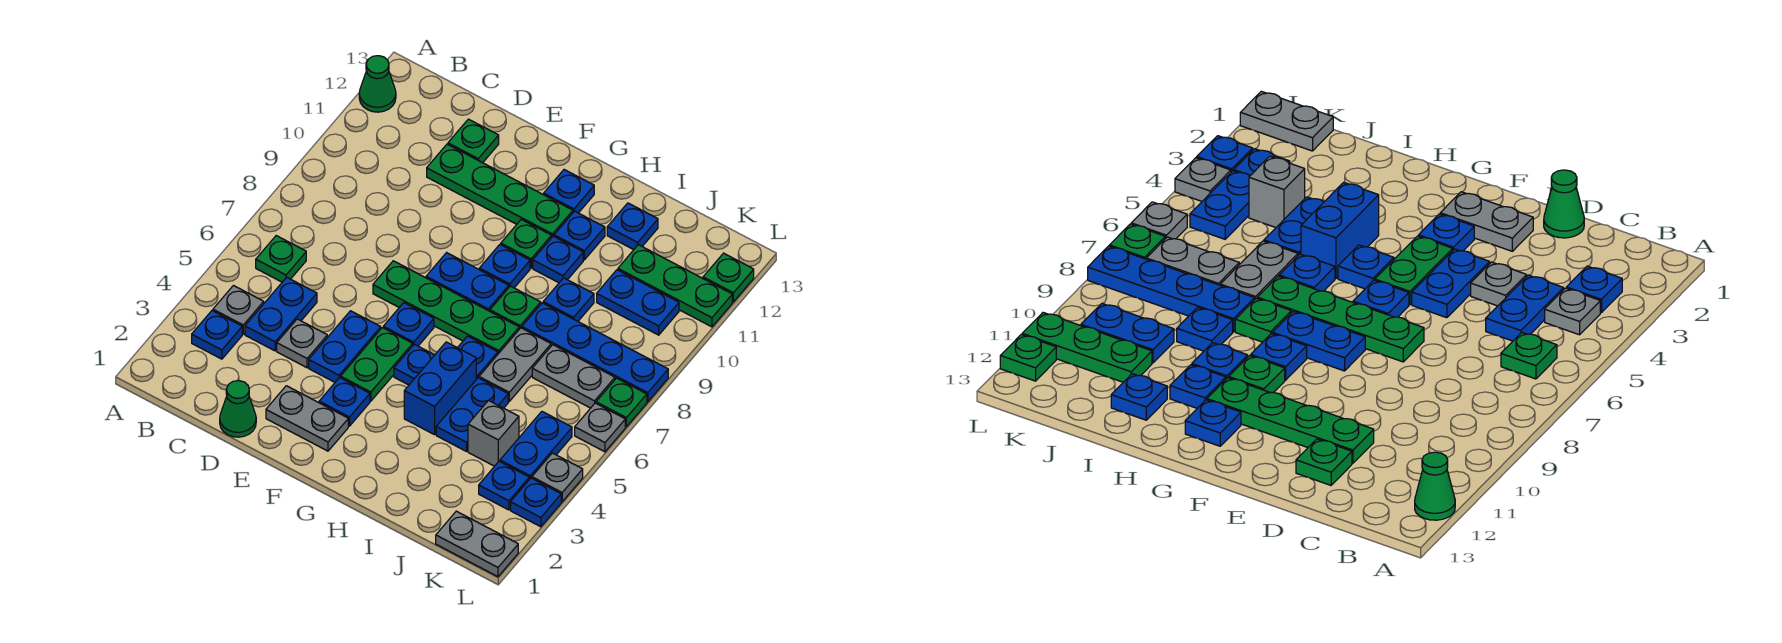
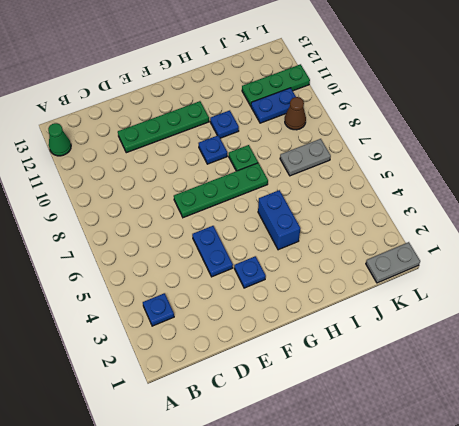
brown cone K9 level 1 -> none
none -> grey plate B4 level 1
none -> green plate B6 level 1
none -> blue plate C4:C5 level 1
none -> green cone D1 level 1

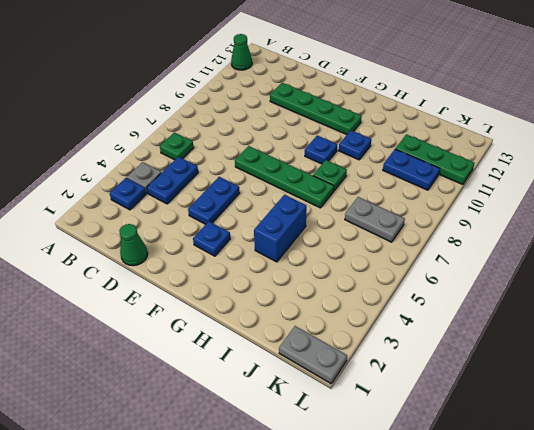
none -> grey plate D4 level 1
none -> green plate D12 level 1
none -> grey plate E2:F2 level 1
none -> green plate F4:F5 level 1

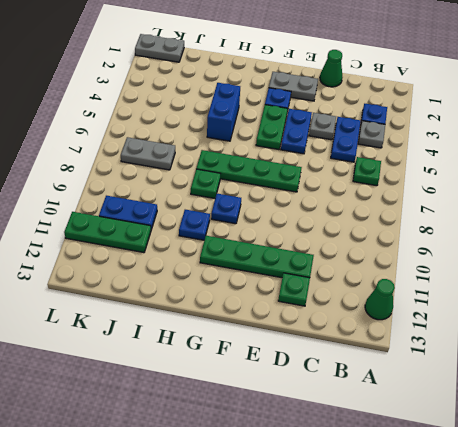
none -> blue plate F6 level 1
none -> blue plate F8:G8 level 1
none -> blue plate G5 level 1
none -> green plate G10 level 1

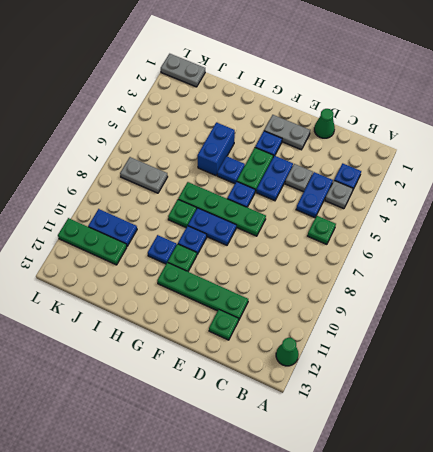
none -> blue plate G12 level 1
none -> blue plate H6 level 1
none -> blue plate H11 level 1
none -> blue plate I4:I5 level 1

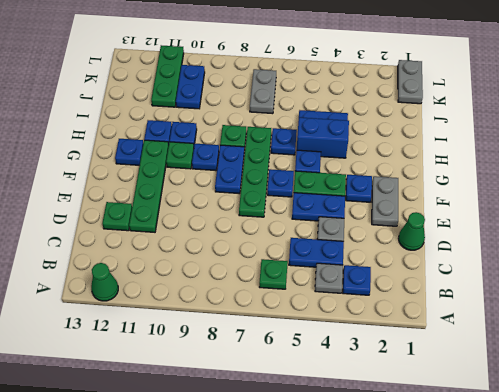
none -> grey plate I6:I7 level 1
none -> blue plate I8:L8 level 1
none -> blue plate I9 level 1
none -> blue plate I12 level 1

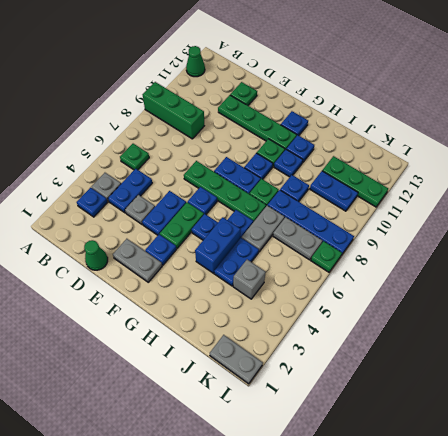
green brick A9:C9 level 1 -> none
none -> blue plate I12 level 1
none -> blue plate K3 level 1
none -> blue plate K4:K5 level 1
none -> blue plate L3 level 1

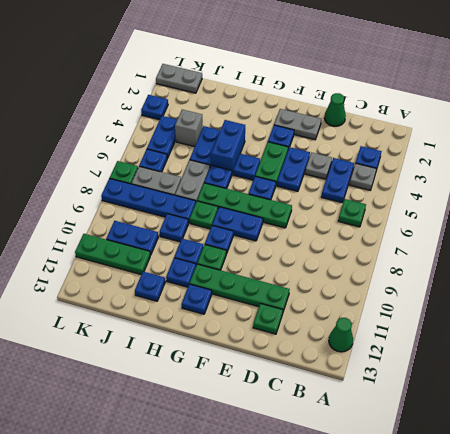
blue plate K6 level 1 -> blue plate K3 level 1
none -> grey plate L4 level 1
none -> grey plate L6 level 1
none -> green plate L12 level 1

